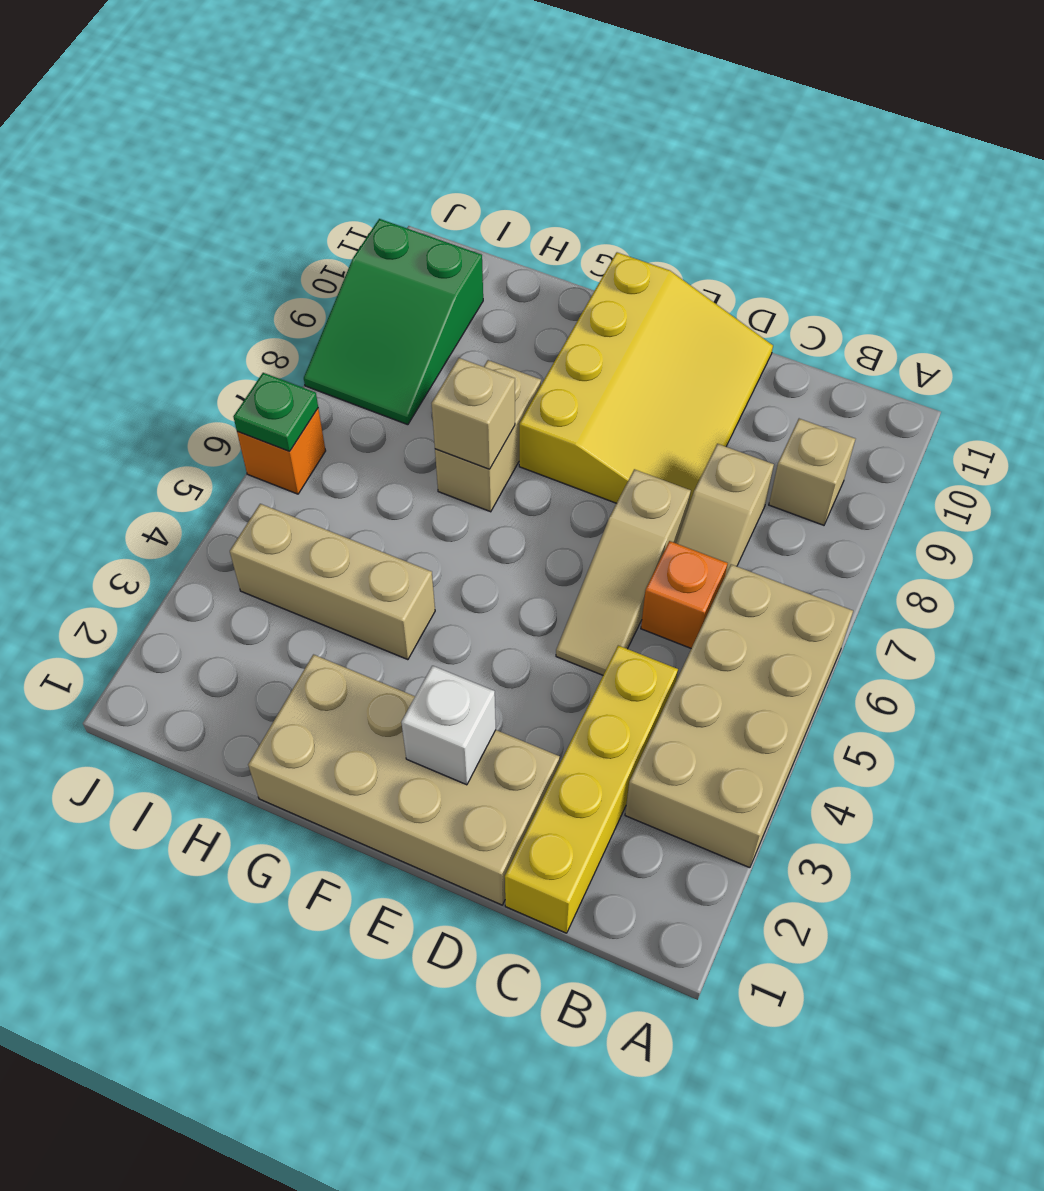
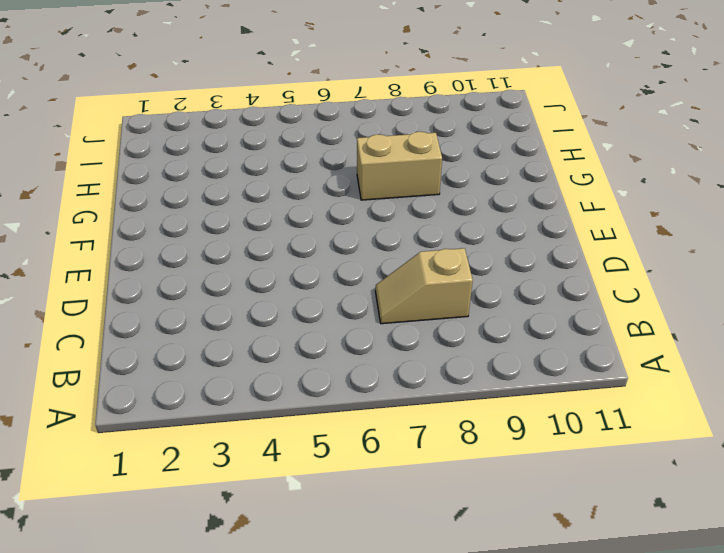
none -> tan brick A3:B6 level 1
none -> tan brick B9 level 1
none -> yellow brick C1:C4 level 1

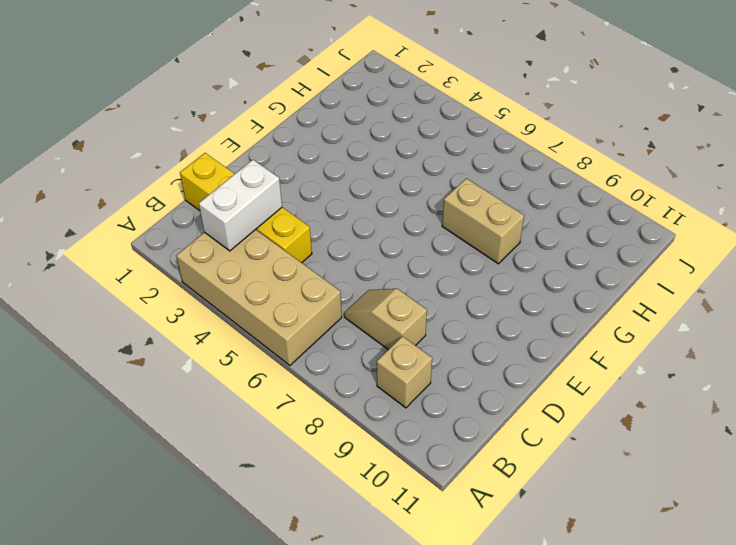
white brick B3:C3 level 2 -> none
none -> orange brick C6 level 1
none -> tan brick D1:G2 level 1
none -> tan slope D5:D7 level 1 top 7

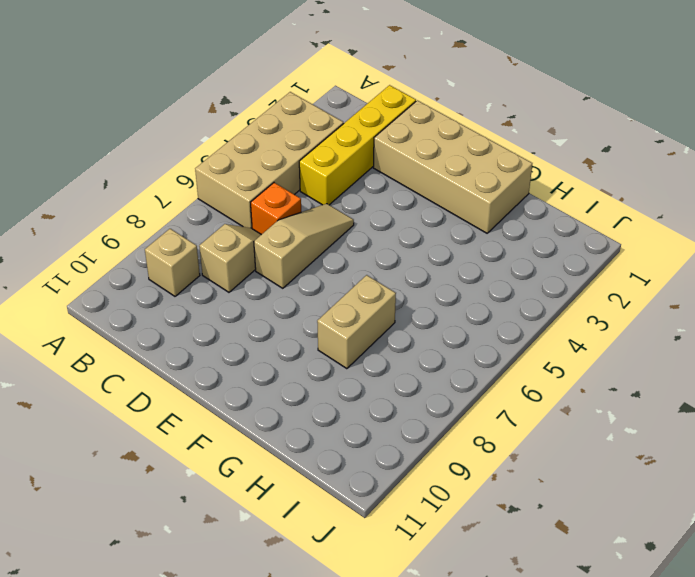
none -> yellow slope D8:F11 level 1 top F
none -> tan brick G4:I4 level 1
none -> green slope I8:J10 level 1 top 10

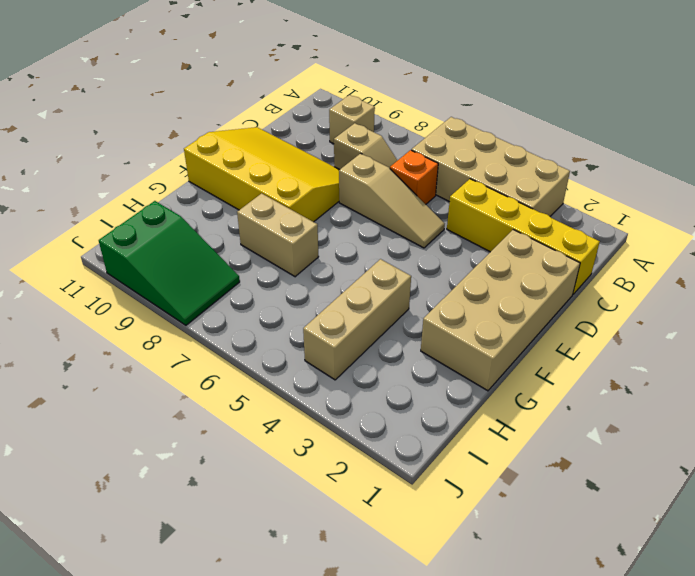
none -> orange brick J6 level 1
none -> white brick E2 level 2
none -> tan brick G7 level 2

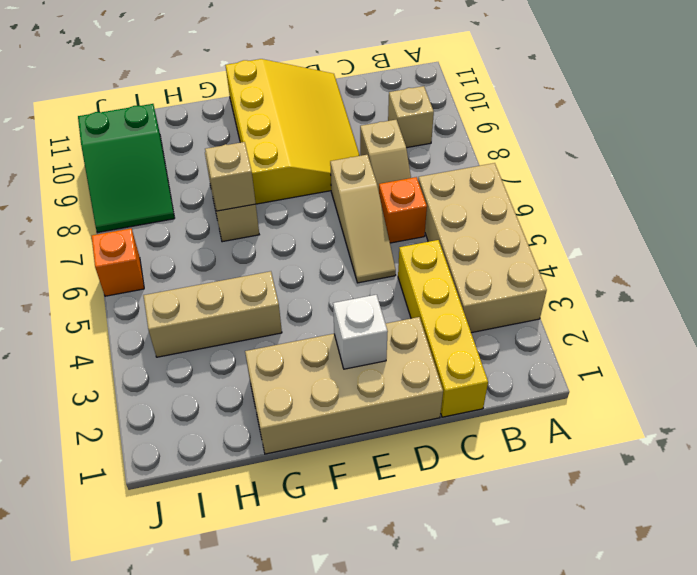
none -> green plate J6 level 2

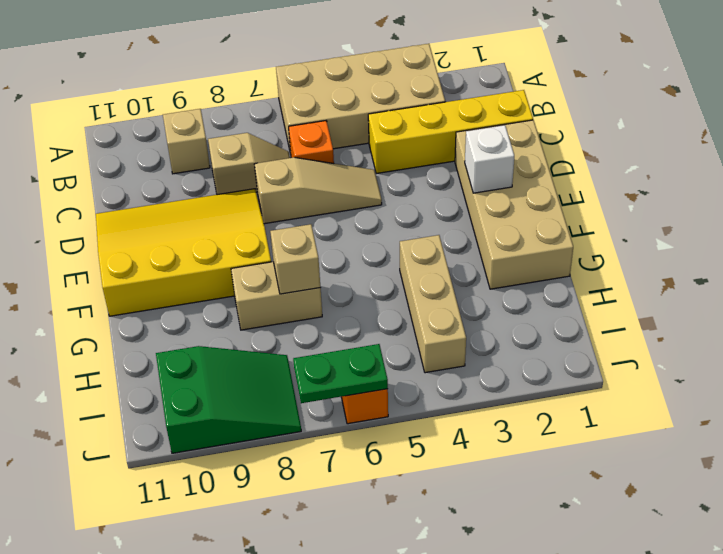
green plate J6:J7 level 2 -> green plate J6 level 2

